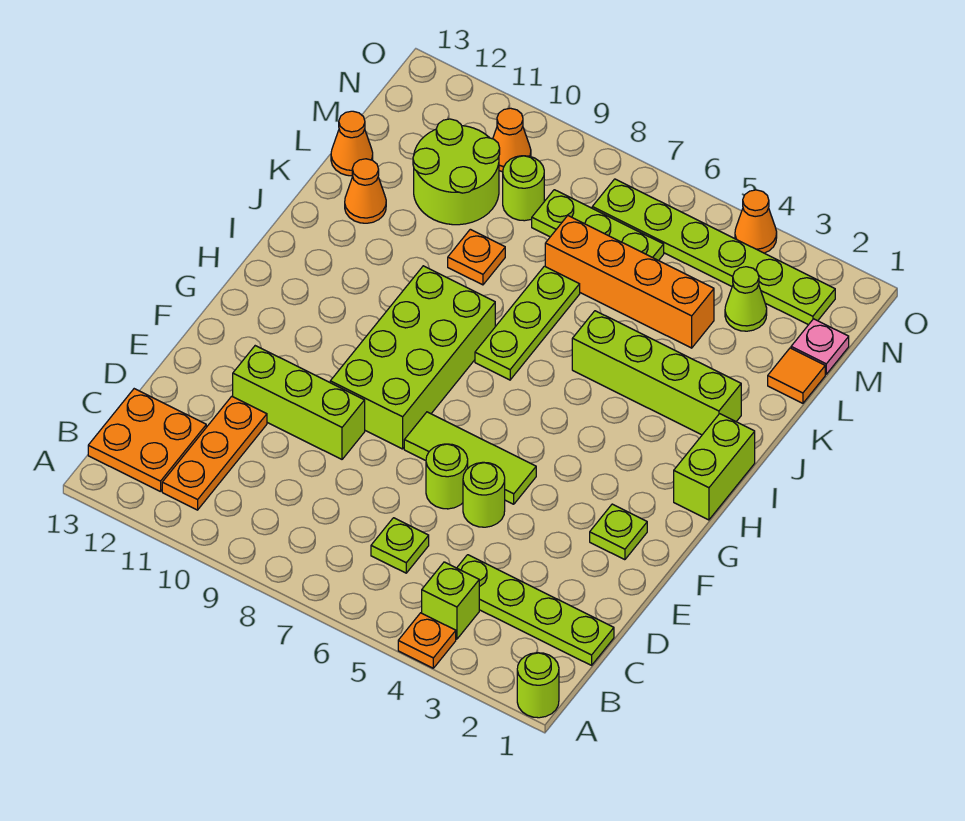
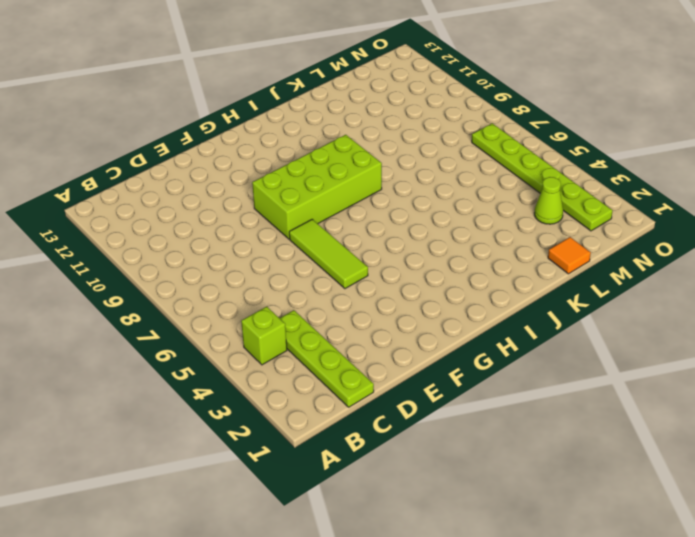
none -> lime round brick A1 level 1
none -> orange plate A4 level 1
none -> orange plate B11:D11 level 1

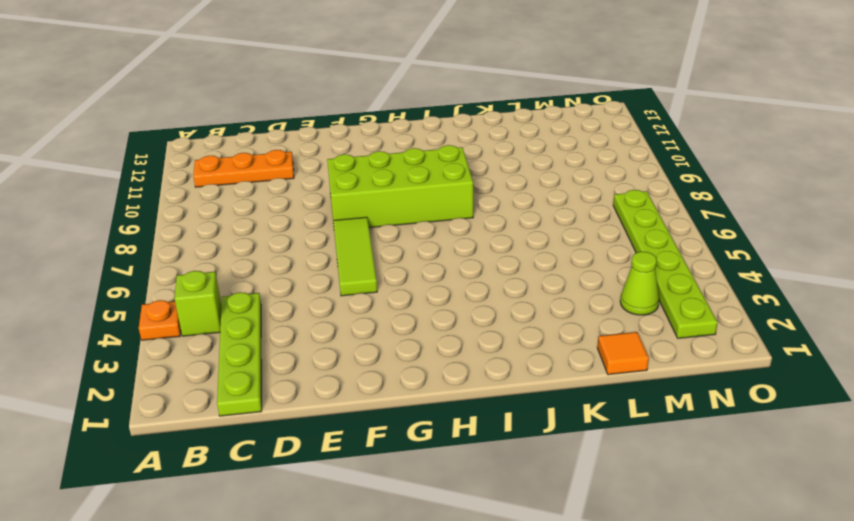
none -> lime round brick A1 level 1
none -> orange plate B12:C13 level 1
none -> lime plate C6 level 1

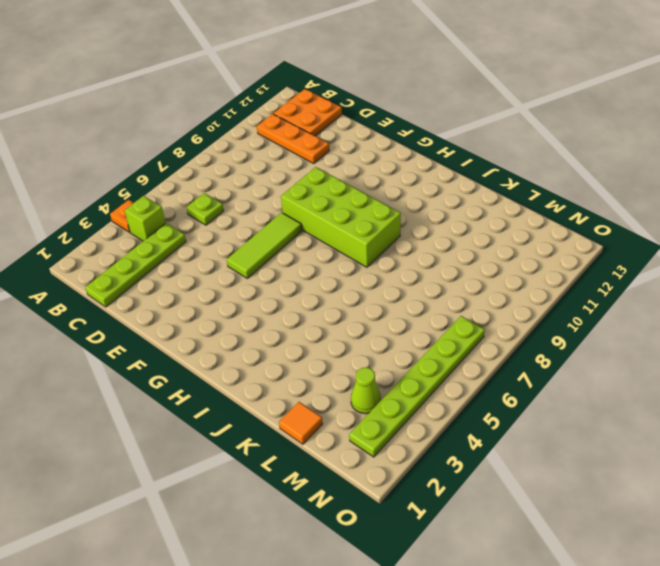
none -> lime round brick A1 level 1
none -> lime round brick E5 level 1
none -> lime round brick E6 level 1

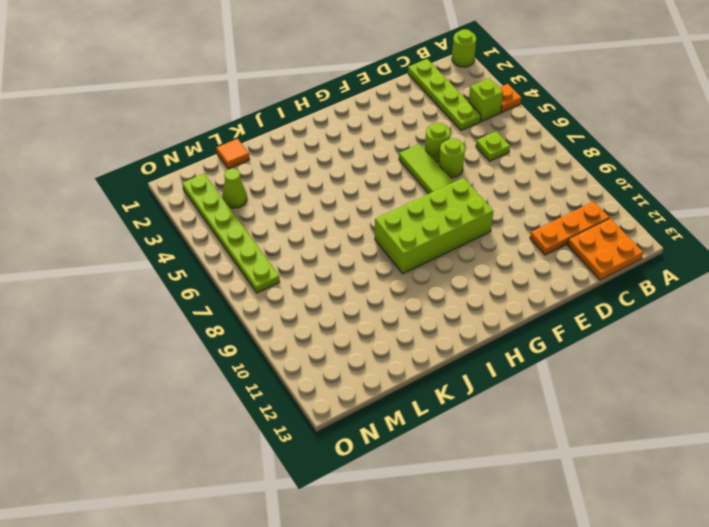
none -> lime brick E9:E11 level 1
none -> lime plate F2 level 1
none -> lime brick H1:I1 level 1

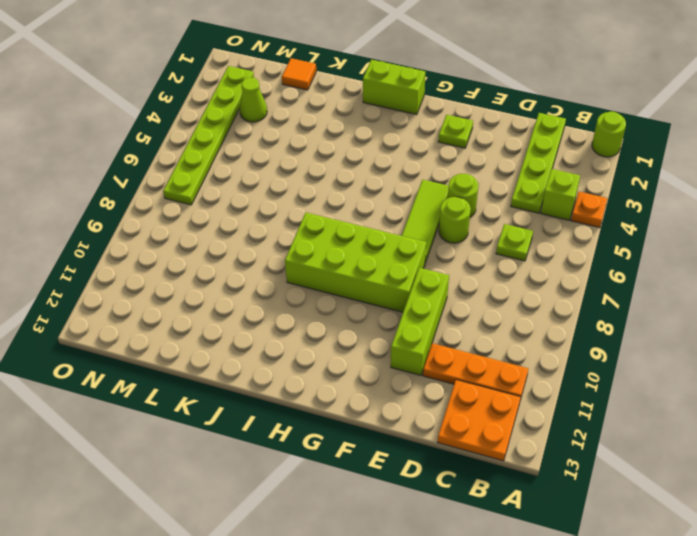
none -> lime plate I7:K7 level 1
none -> lime brick J2:J5 level 1
none -> orange plate K9 level 1

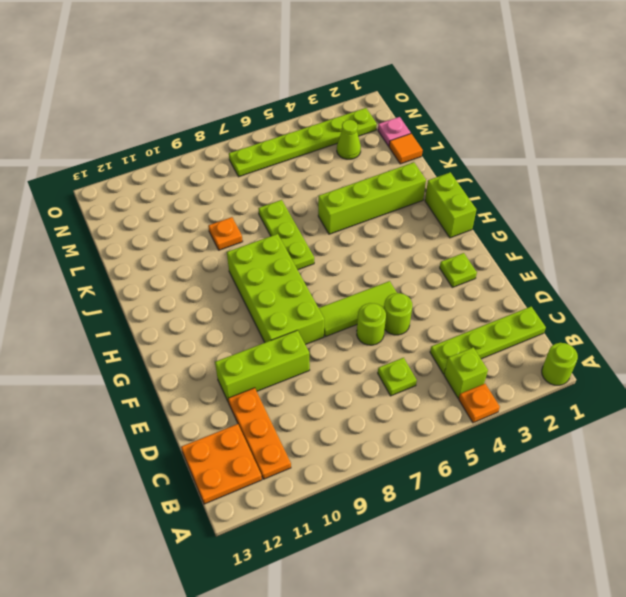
none -> orange cone K12 level 1
none -> orange brick L4:L7 level 1
none -> lime round brick L10:M11 level 1

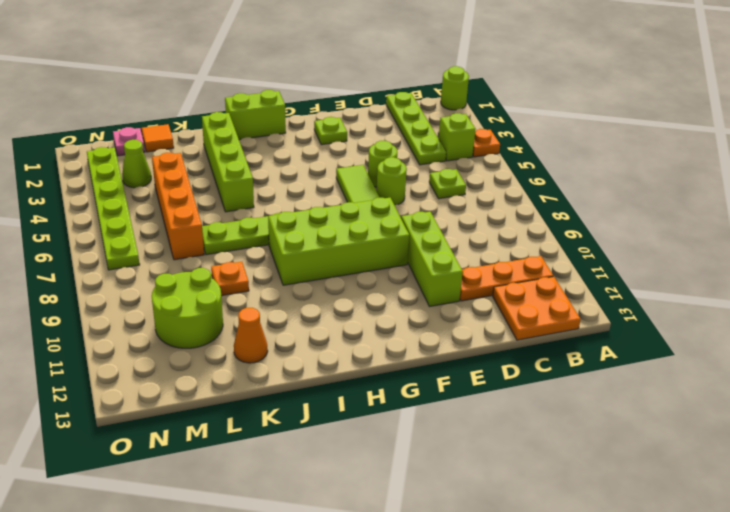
none -> orange cone L13 level 1
none -> lime plate M6:M8 level 1
none -> lime round brick M9 level 1

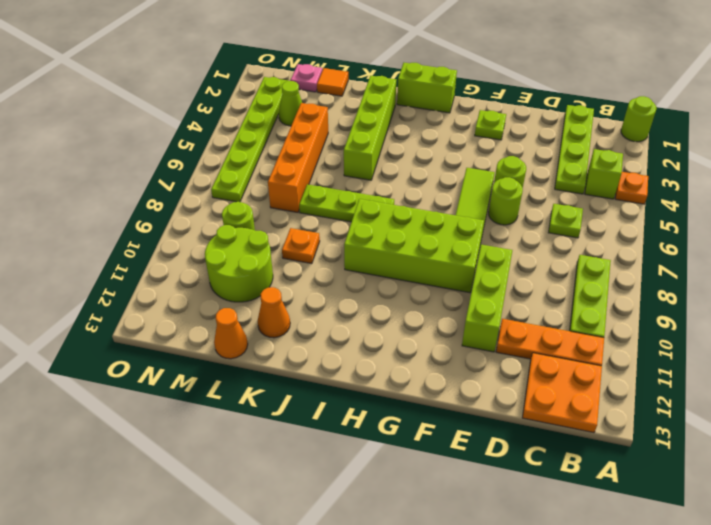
lime plate B8:B10 level 1 -> lime plate M6:M8 level 1
none -> orange cone N10 level 1
none -> orange cone O4 level 1

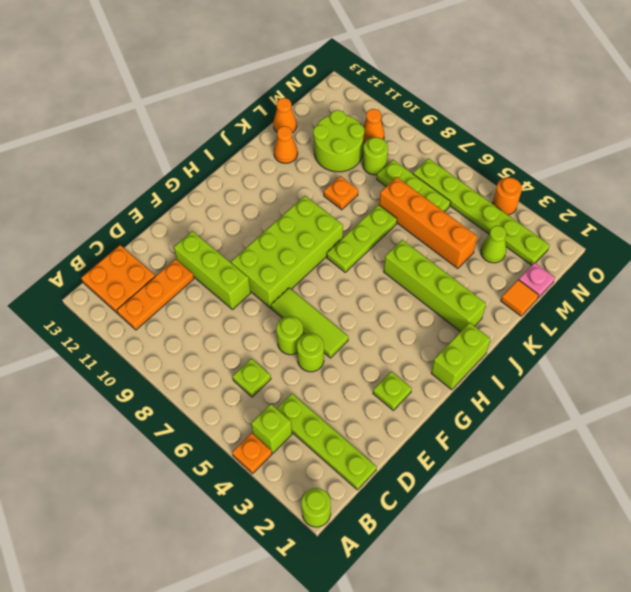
orange round brick O4 level 1 -> orange cone O4 level 1

